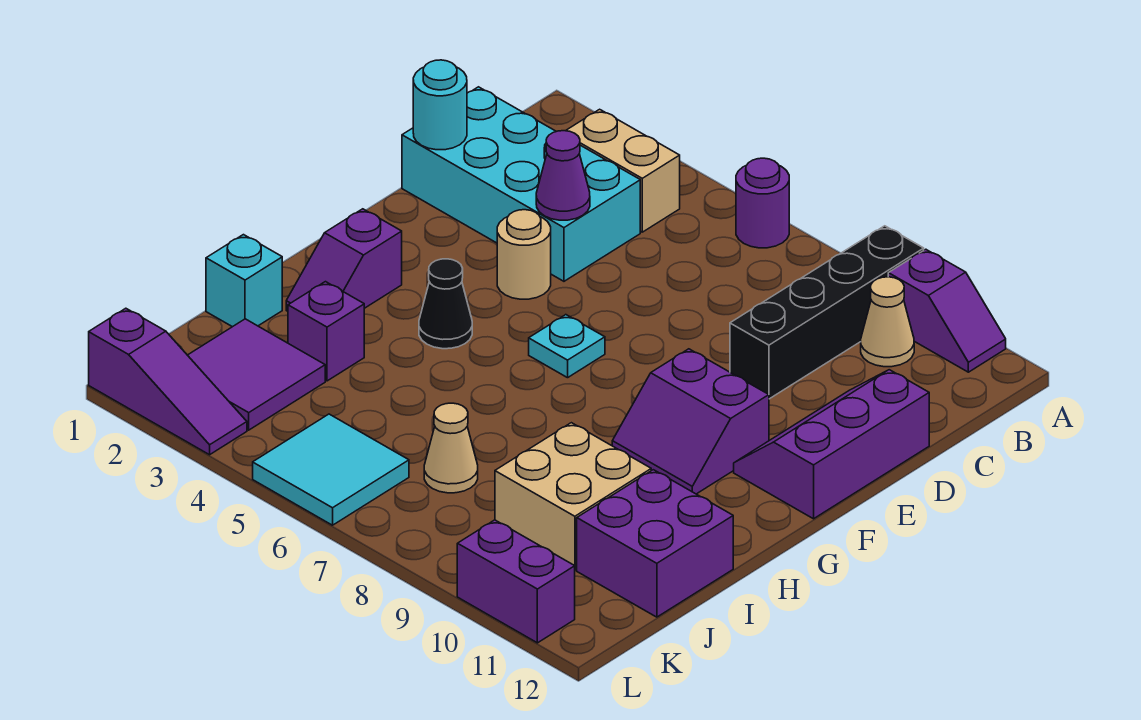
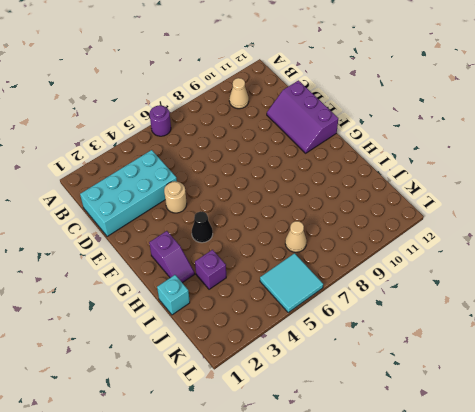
none -> black brick A9:D9 level 1
none -> purple slope A10:A11 level 1 top 10
none -> tan brick B3:B4 level 1

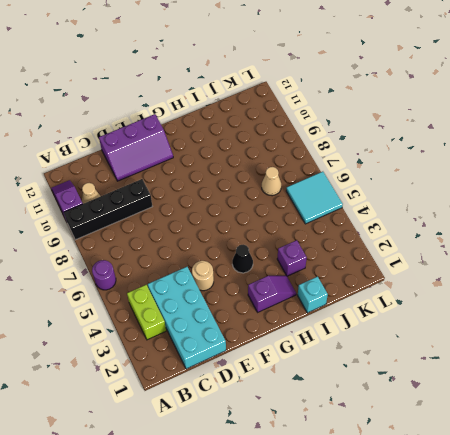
lime brick B3:B4 level 1 -> tan brick B3:B4 level 1
none -> cyan plate F6 level 1
none -> purple slope F9:G10 level 1 top F
none -> tan brick I9:J10 level 1

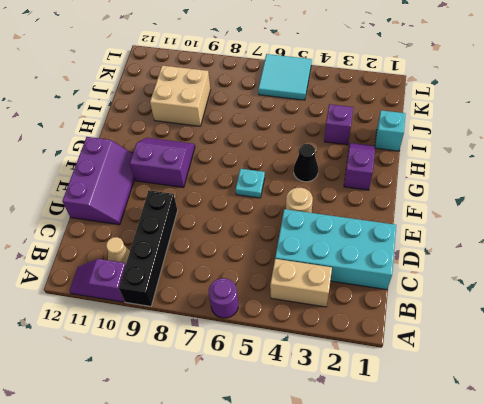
none -> purple brick I11:J12 level 1
none -> purple tile J2:K3 level 1
none -> tan cone J7 level 1

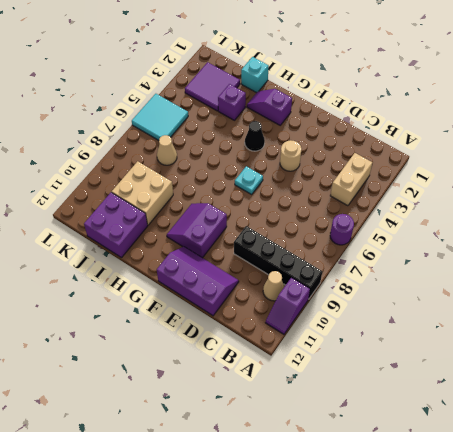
none -> cyan brick C1:D4 level 1
none -> purple slope L1:L3 level 1 top 1
none -> purple brick L10:L11 level 1

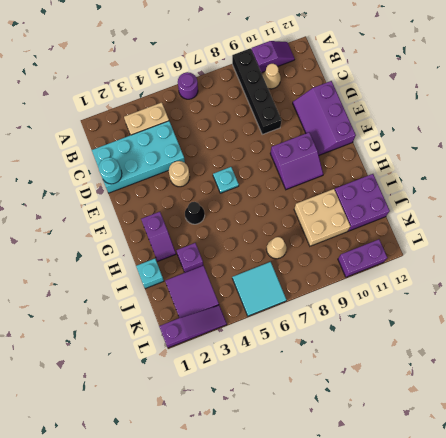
none -> purple cone D4 level 2

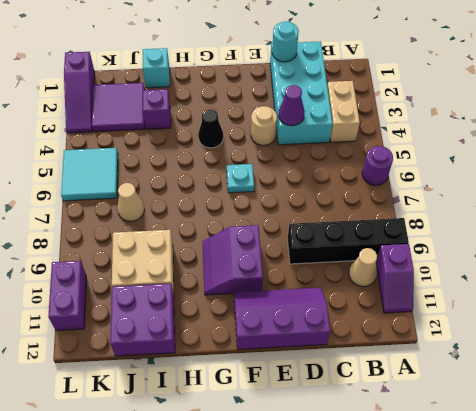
none -> purple slope G2:H2 level 1 top G

